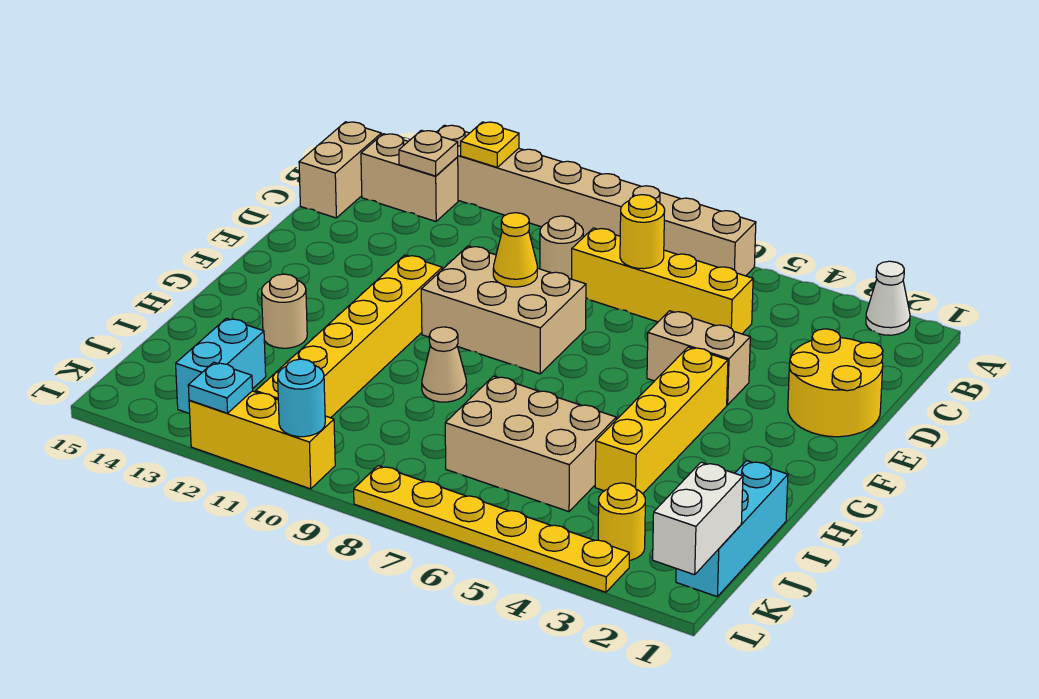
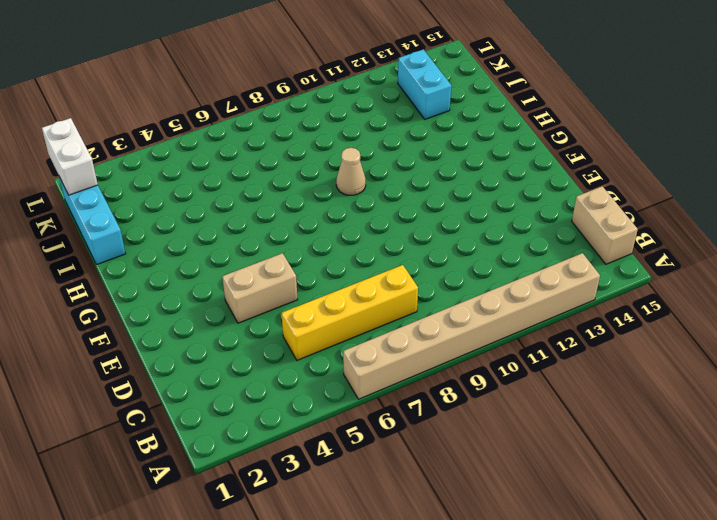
none -> white cone A2 level 1
none -> tan brick B13:B14 level 1
none -> tan round brick C9 level 1

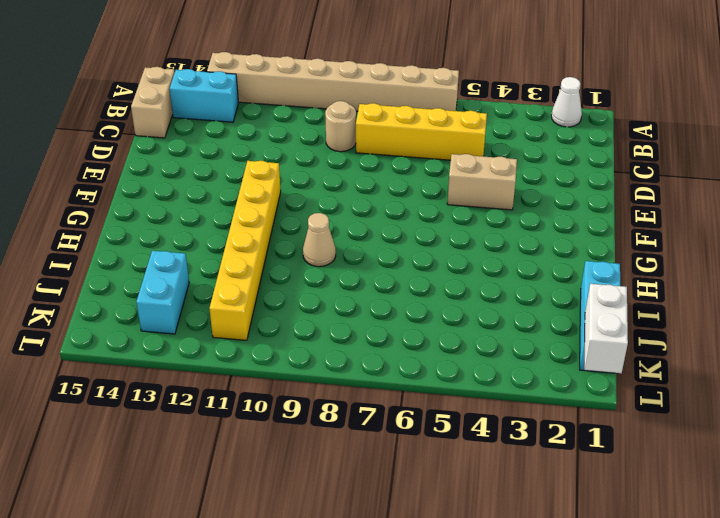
cyan brick B13:B14 level 1 -> tan brick B13:B14 level 1
none -> yellow round brick D1:E2 level 1
none -> tan brick E8:F10 level 1
none -> yellow brick F4:I4 level 1

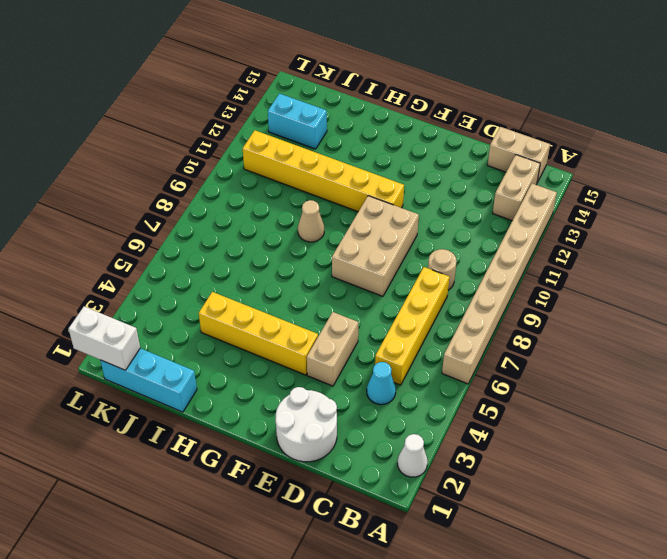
cyan cone C4 level 1 -> none
white round brick D1:E2 level 1 -> yellow round brick D1:E2 level 1
none -> tan round brick H13 level 1
none -> tan brick I5:J7 level 1
none -> yellow round brick K3 level 1

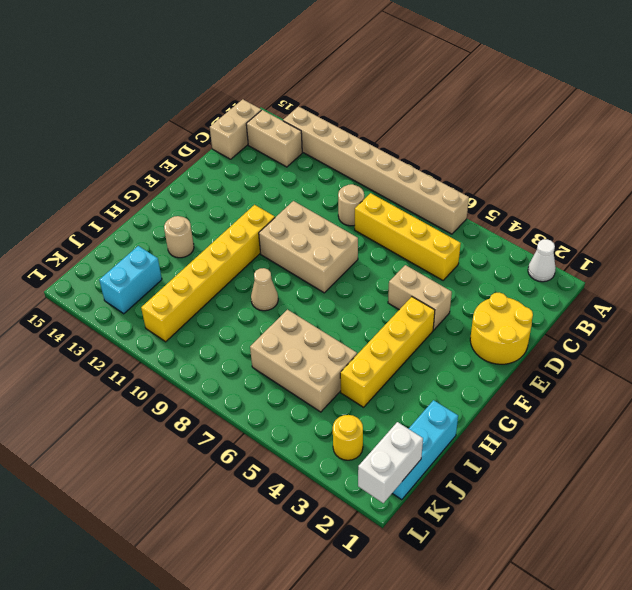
none -> yellow plate L3:L8 level 1
none -> yellow brick L10:L12 level 1
none -> yellow plate A12 level 2

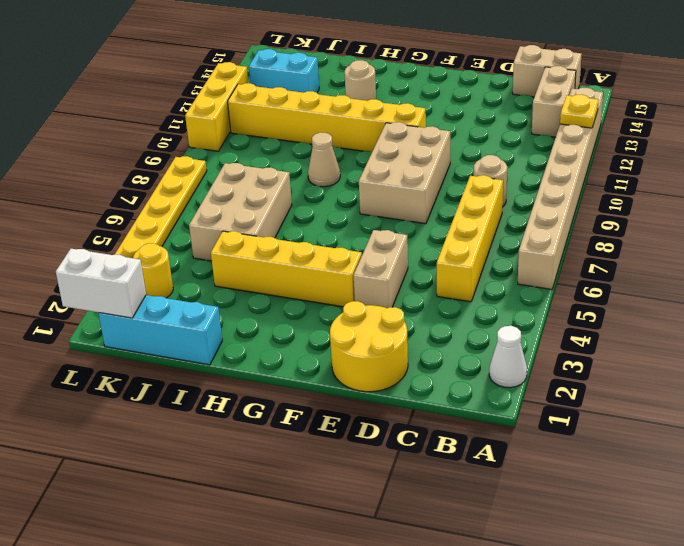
none -> tan plate B13 level 2
none -> yellow round brick C7 level 2
none -> yellow cone E9 level 2

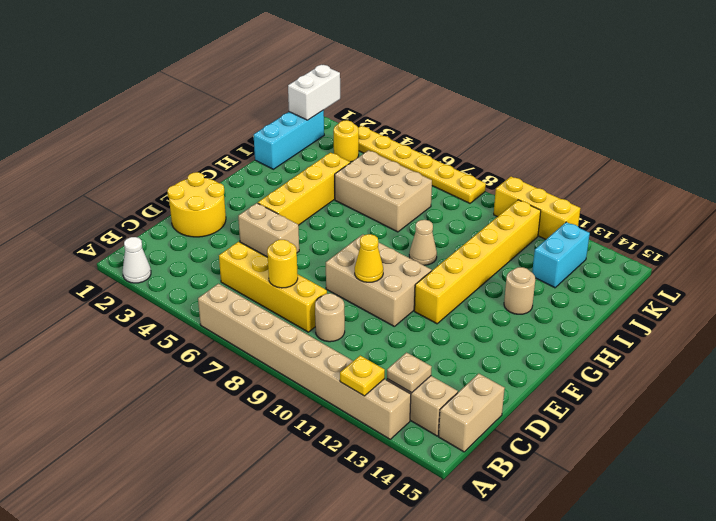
none -> cyan round brick L10 level 2
none -> cyan plate L12 level 2

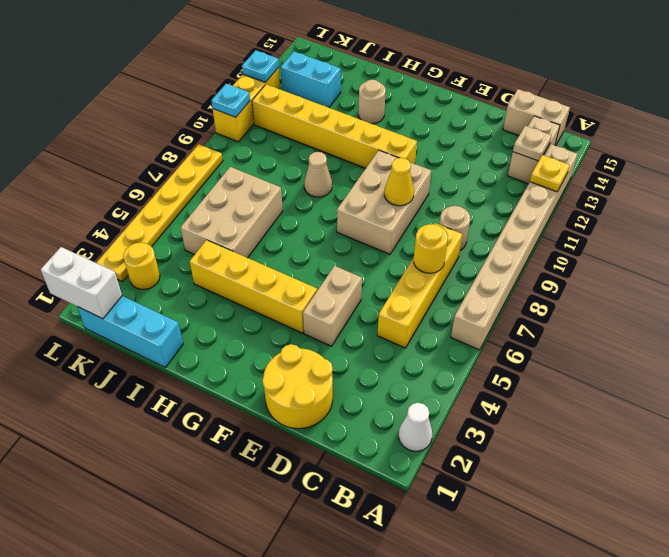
cyan plate L10 level 2 -> cyan round brick L10 level 2

